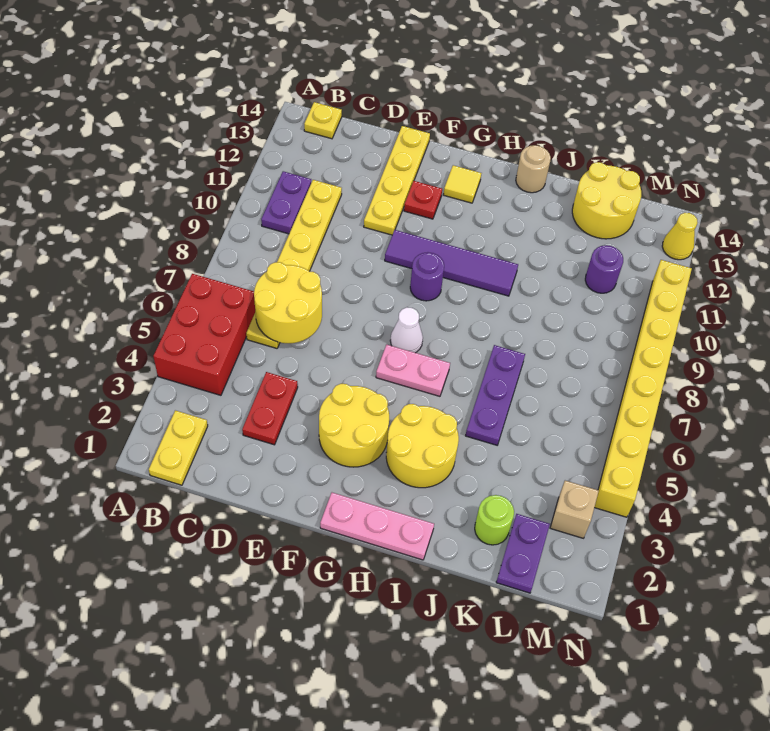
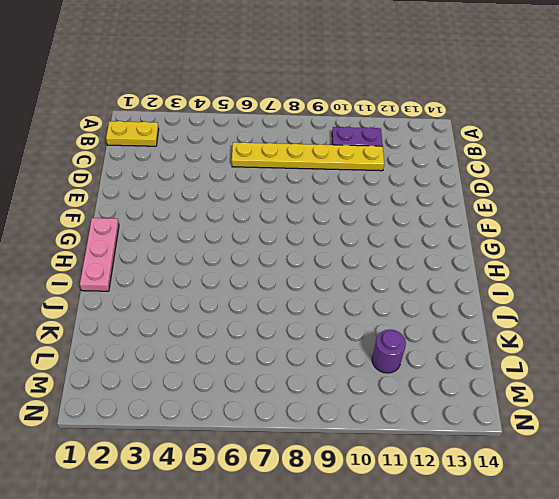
none -> red brick A4:B6 level 1
none -> yellow plate B14 level 1
none -> red plate D3:D4 level 1

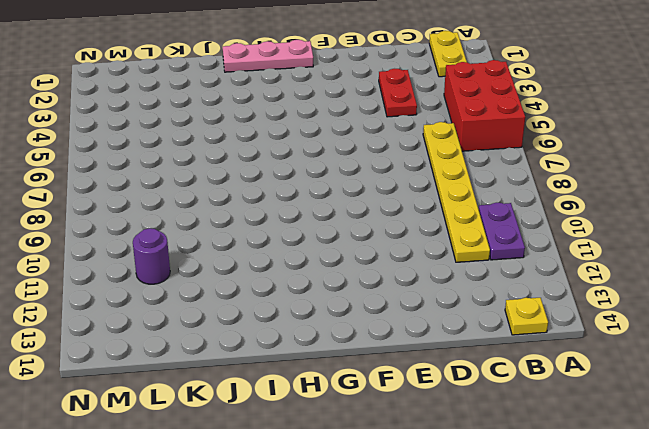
none -> yellow plate E11:E14 level 1
none -> yellow round brick F3:G4 level 1
none -> purple tile F10:I10 level 1

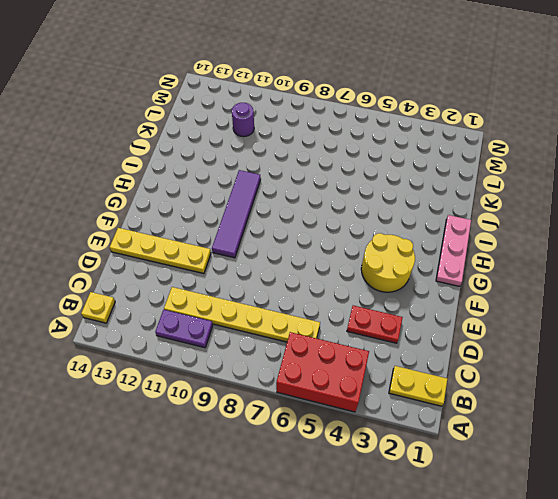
none -> red plate F12 level 1
none -> pink plate G6:H6 level 1
none -> white cone G7 level 1

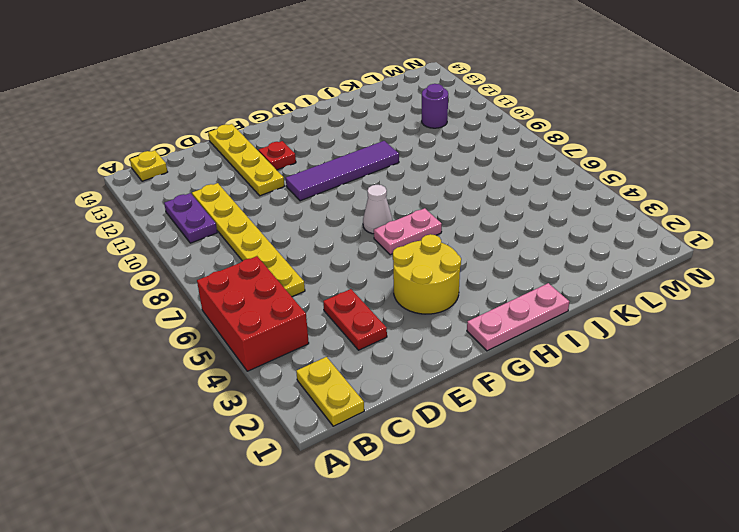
none -> purple round brick G9 level 1
none -> yellow tile G13 level 1
none -> yellow round brick H3:I4 level 1

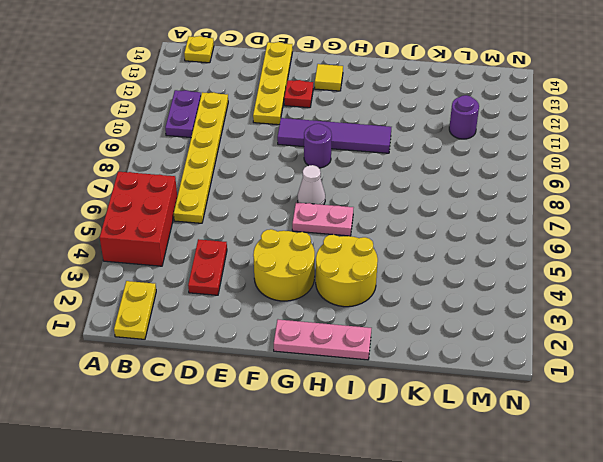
none -> tan round brick I14 level 1
none -> purple plate J5:J7 level 1
none -> lime round brick K2 level 1

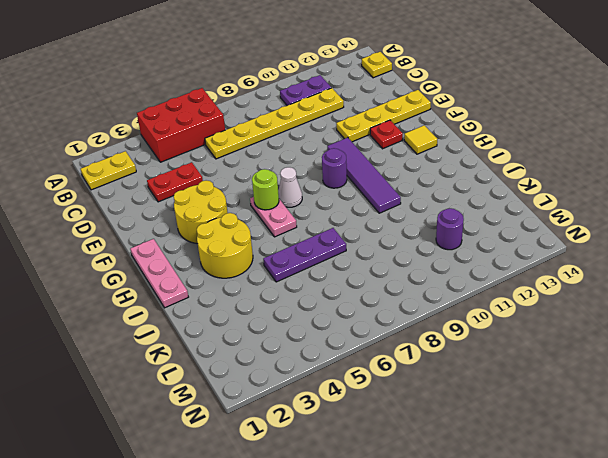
lime round brick G6 level 2 -> lime round brick K2 level 1
none -> tan round brick I14 level 1
none -> yellow round brick K13:L14 level 1
none -> purple plate L1:L2 level 1

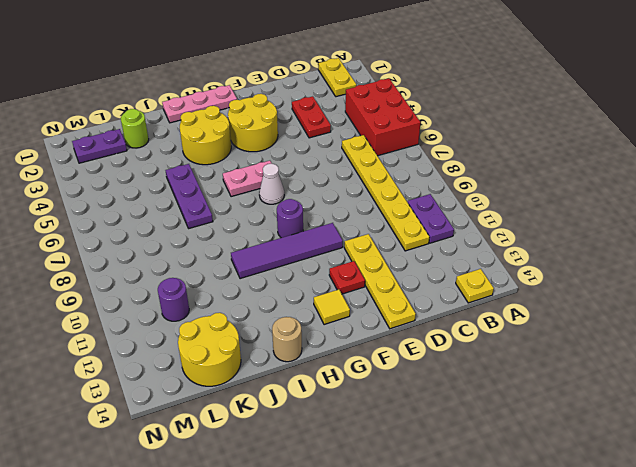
purple plate L2:M2 level 1 -> purple plate L1:L2 level 1
none -> tan brick M3 level 1
none -> yellow brick N4:N11 level 1
none -> yellow cone N13 level 1

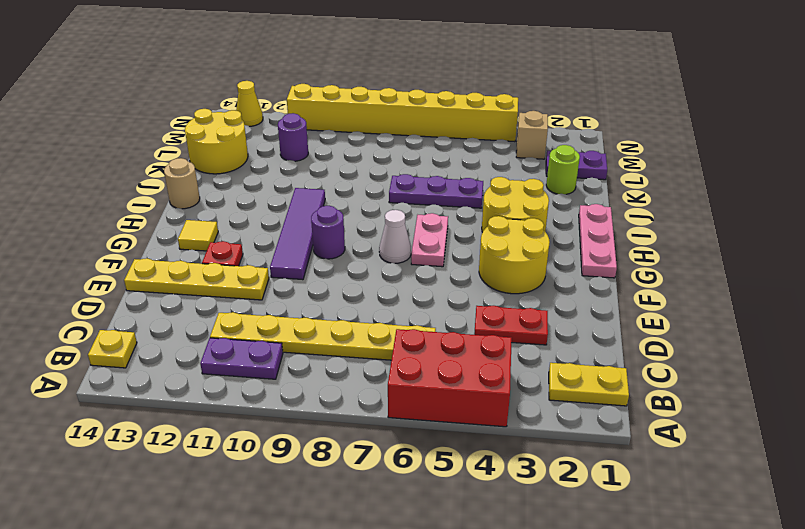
none -> yellow round brick C6:D7 level 2

